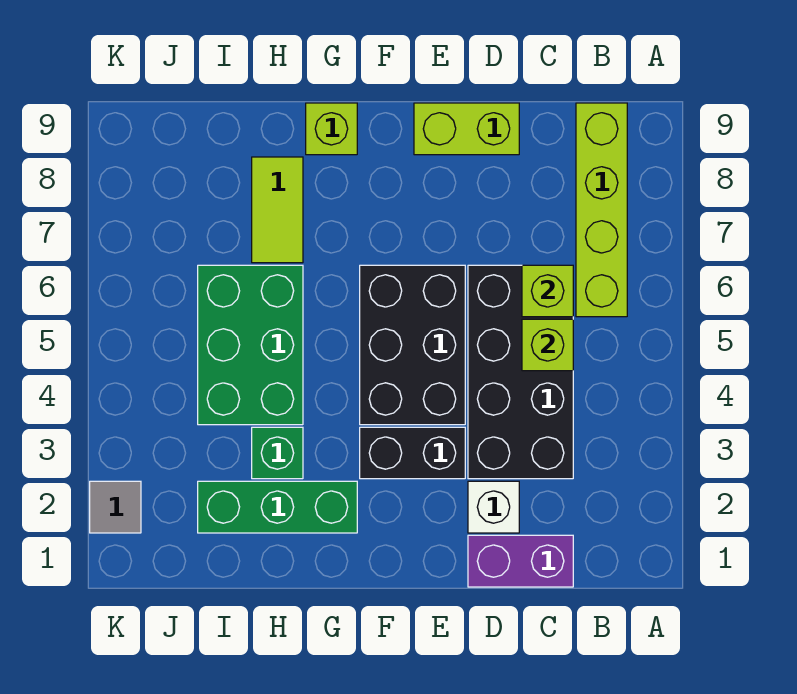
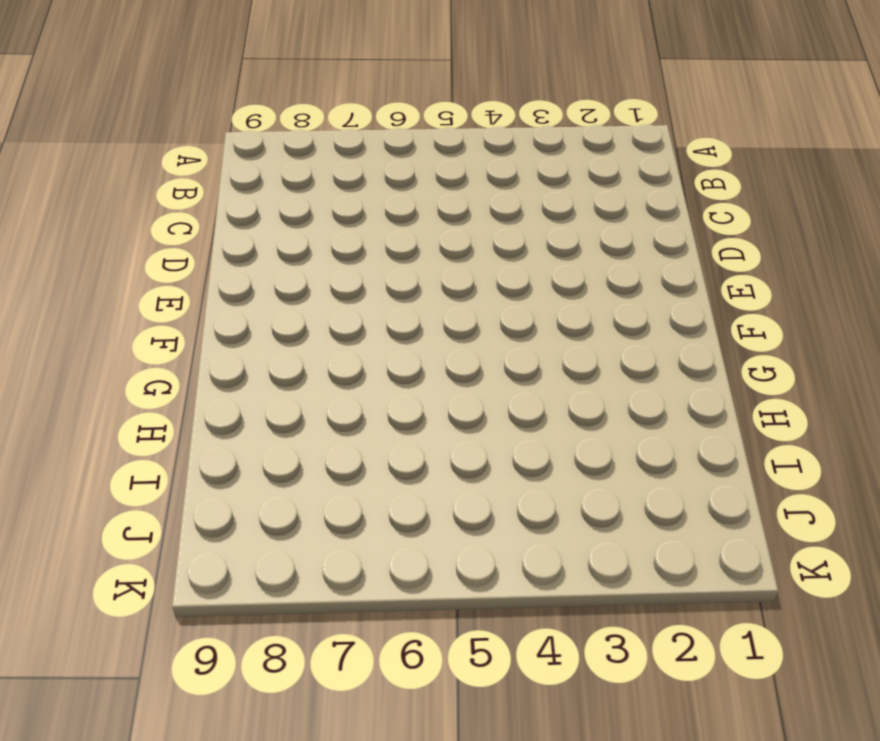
none -> lime brick B6:B9 level 1
none -> purple brick C1:D1 level 1
none -> black brick C3:D6 level 1

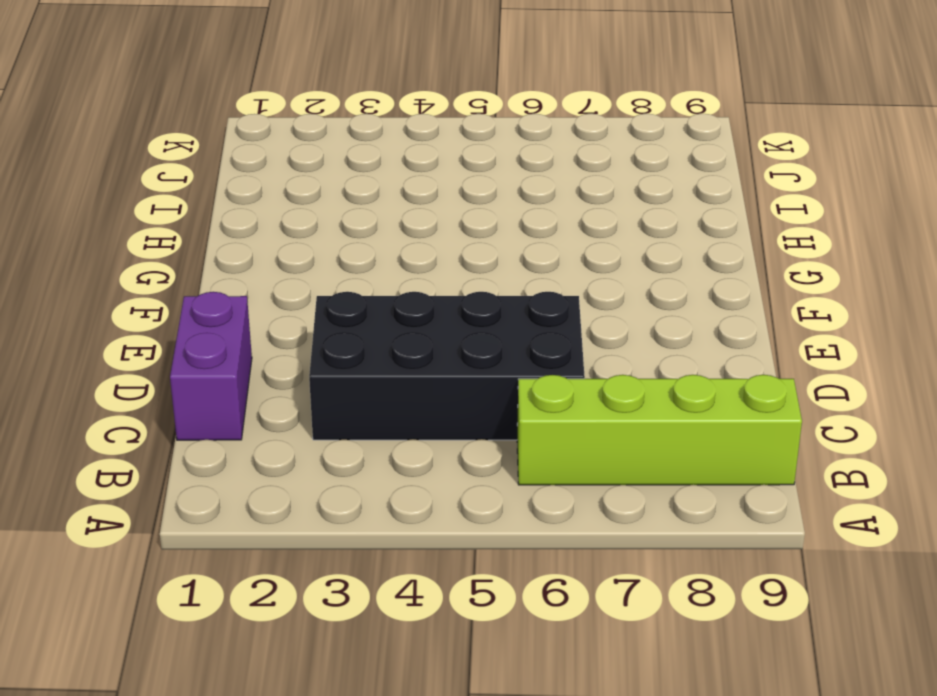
none -> white brick D2 level 1
none -> lime brick D9:E9 level 1
none -> black brick E3:F3 level 1

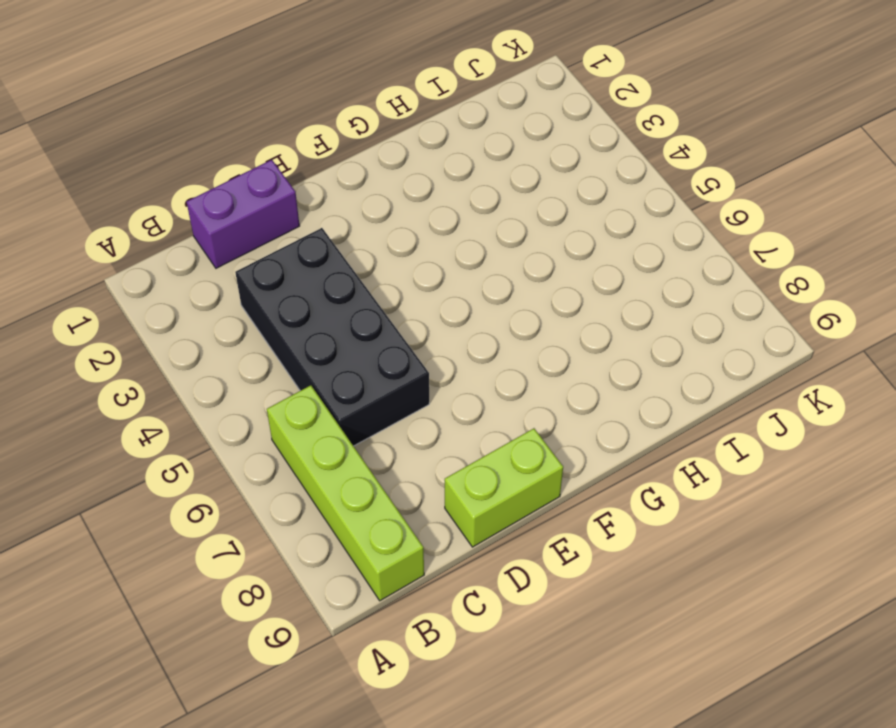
none -> white brick D2 level 1
none -> black brick E3:F3 level 1
none -> black brick E4:F6 level 1

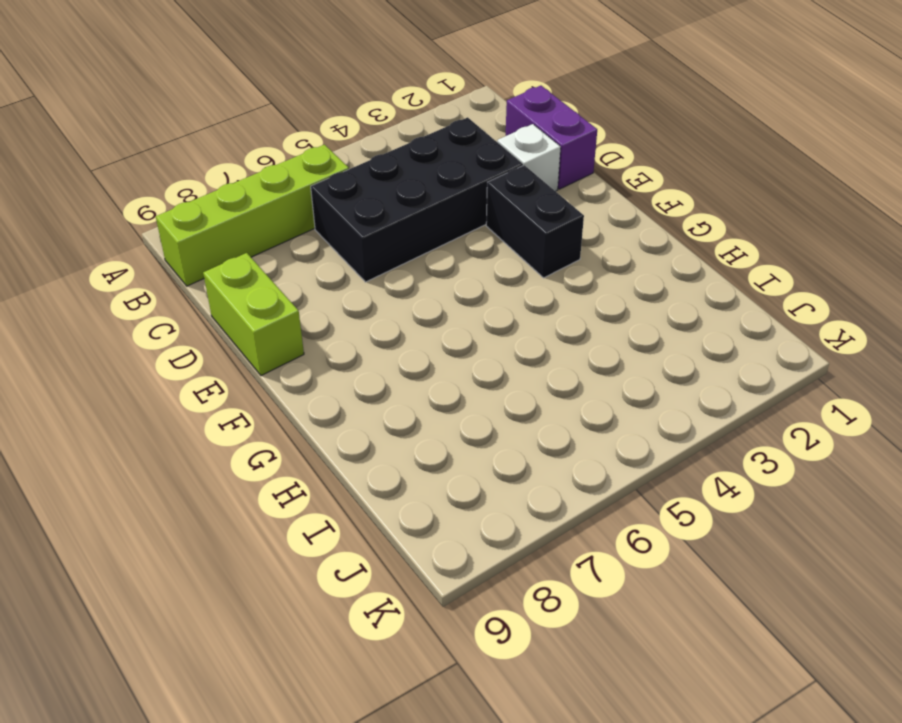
none -> black brick E4:F6 level 1
none -> green brick G2:I2 level 1
none -> lime brick G9 level 1

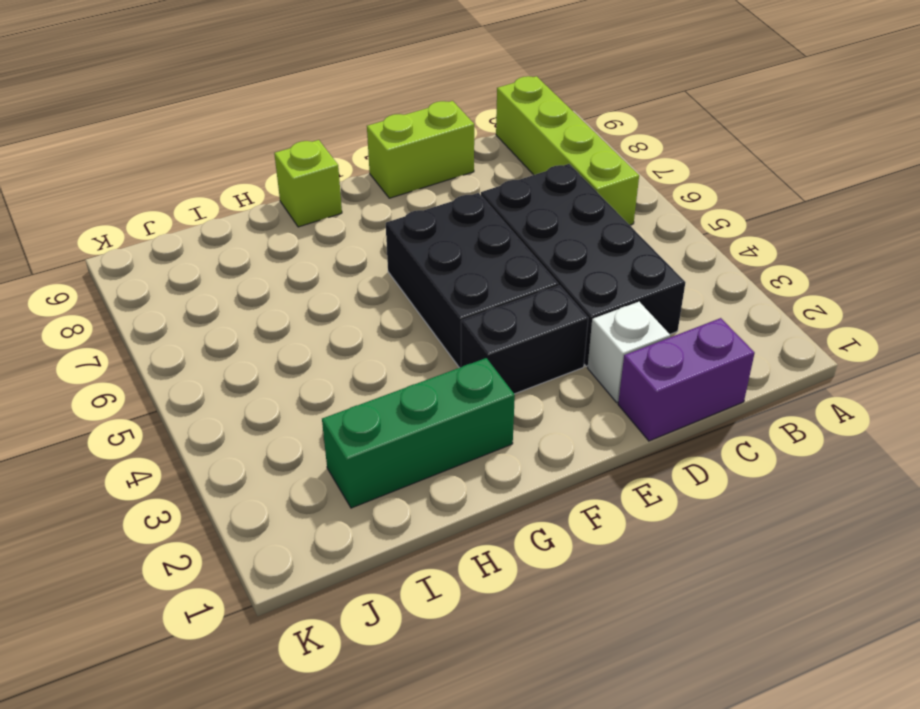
none -> green brick H3 level 1
none -> green brick H4:I6 level 1
none -> lime tile H7:H8 level 1

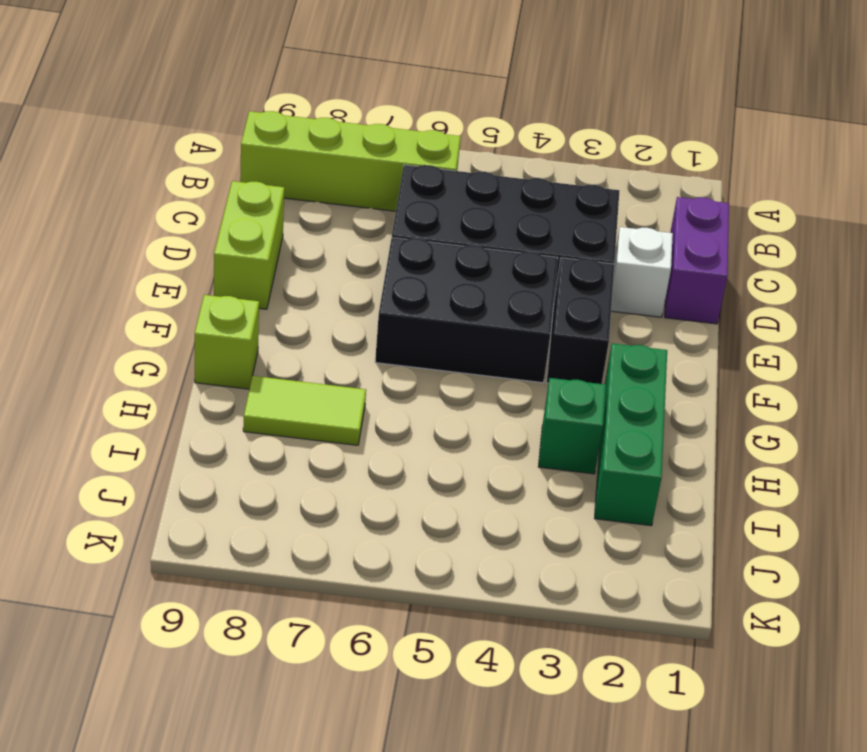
none -> green brick H4:I6 level 1
none -> grey tile K2 level 1
none -> lime brick C5 level 2

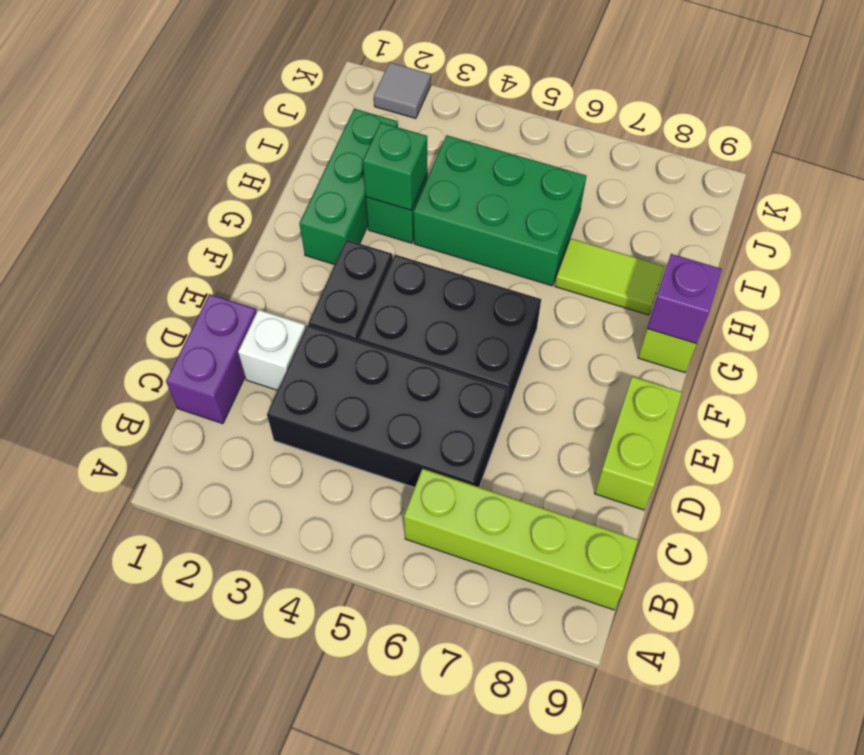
purple brick G9 level 2 -> none
green brick H3 level 2 -> none
none -> lime brick C5 level 2
none -> lime brick C6 level 2

